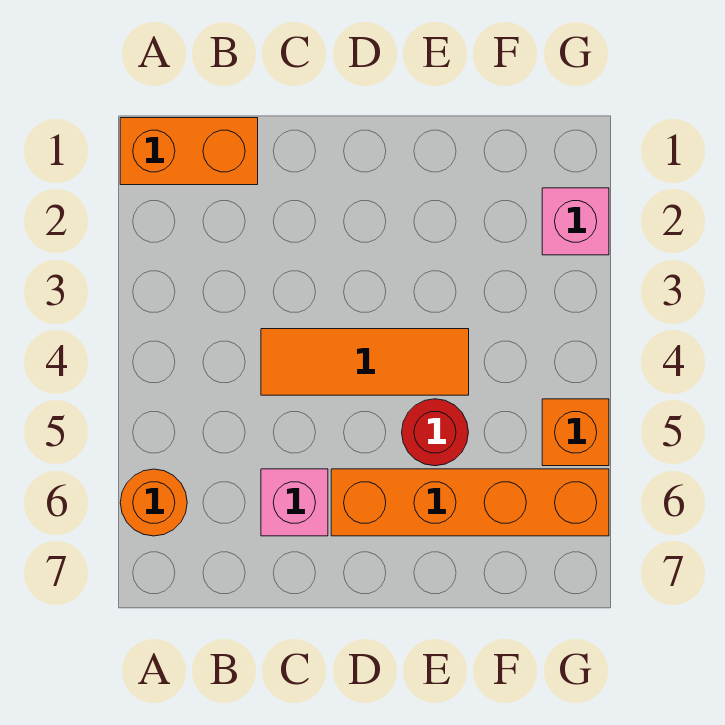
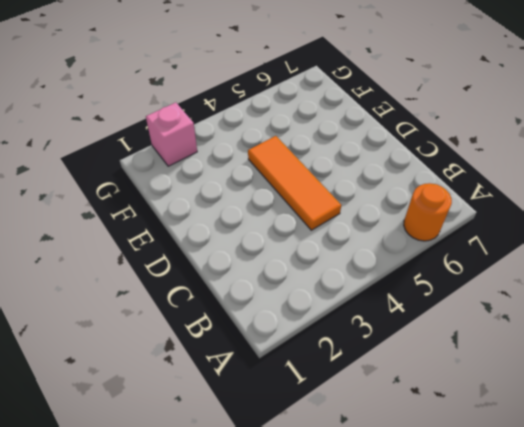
none -> orange brick A1:B1 level 1
none -> pink brick C6 level 1

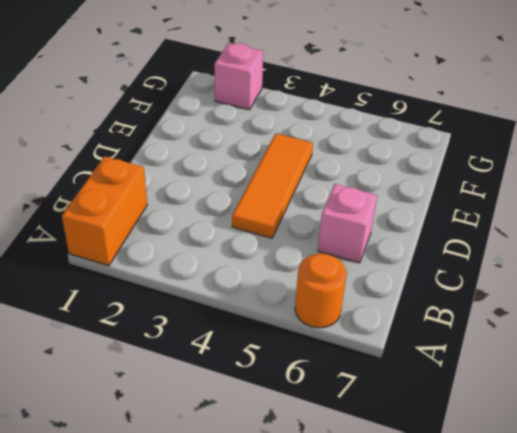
none -> orange brick D6:G6 level 1
none -> red round brick E5 level 1

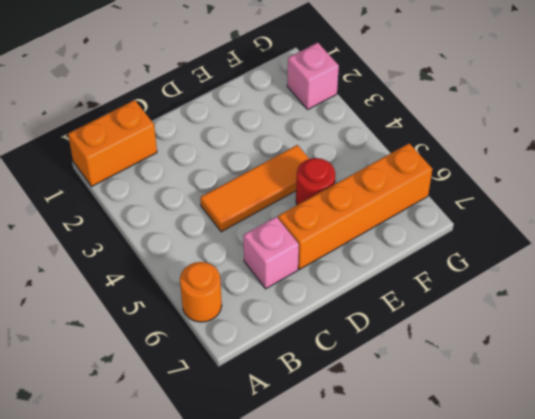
none -> orange brick G5 level 1

